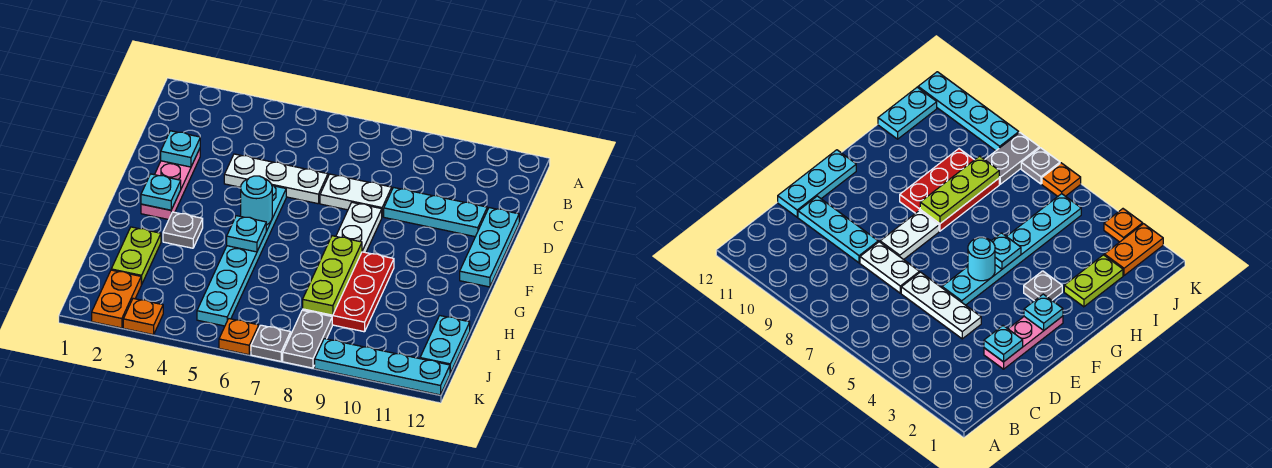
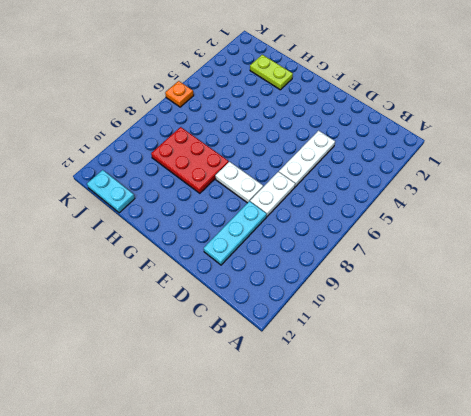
none -> pink plate D2:F2 level 1
none -> cyan plate D12:F12 level 1
none -> cyan plate E5:J5 level 1

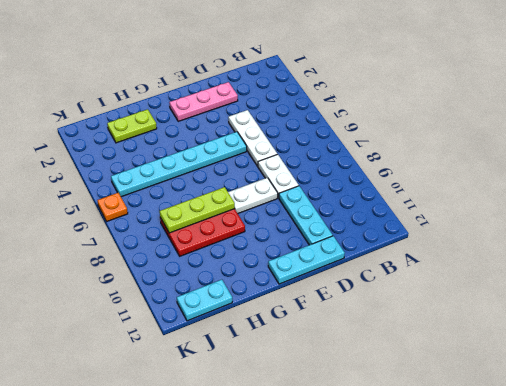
none -> grey plate G3 level 1
none -> orange plate J2:K2 level 1
none -> grey plate J8:K8 level 1

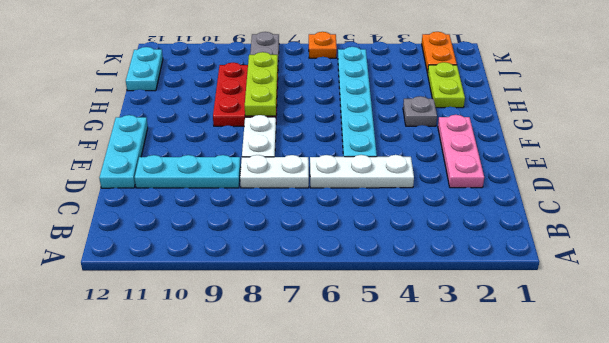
none -> orange plate K3 level 1
none -> grey plate K7 level 1
none -> cyan plate K9:K12 level 1

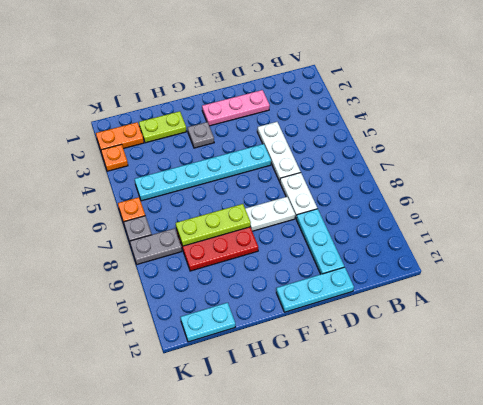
none -> cyan plate K9:K12 level 1
none -> cyan plate D2 level 2
none -> cyan plate F2 level 2

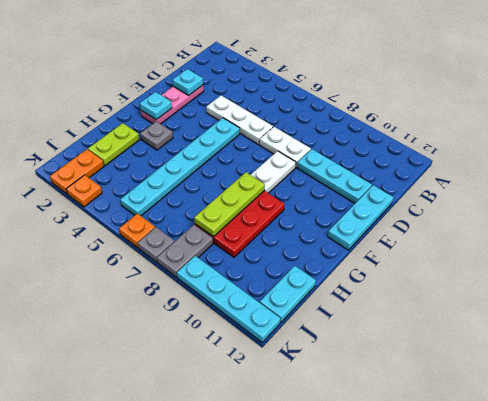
none -> cyan round brick F5 level 2
none -> cyan plate G5 level 2

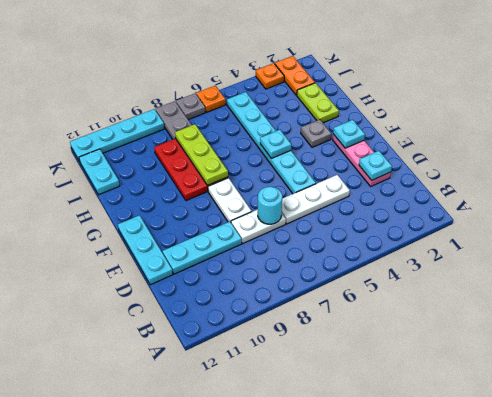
cyan round brick D7 level 2 -> cyan round brick F5 level 2

